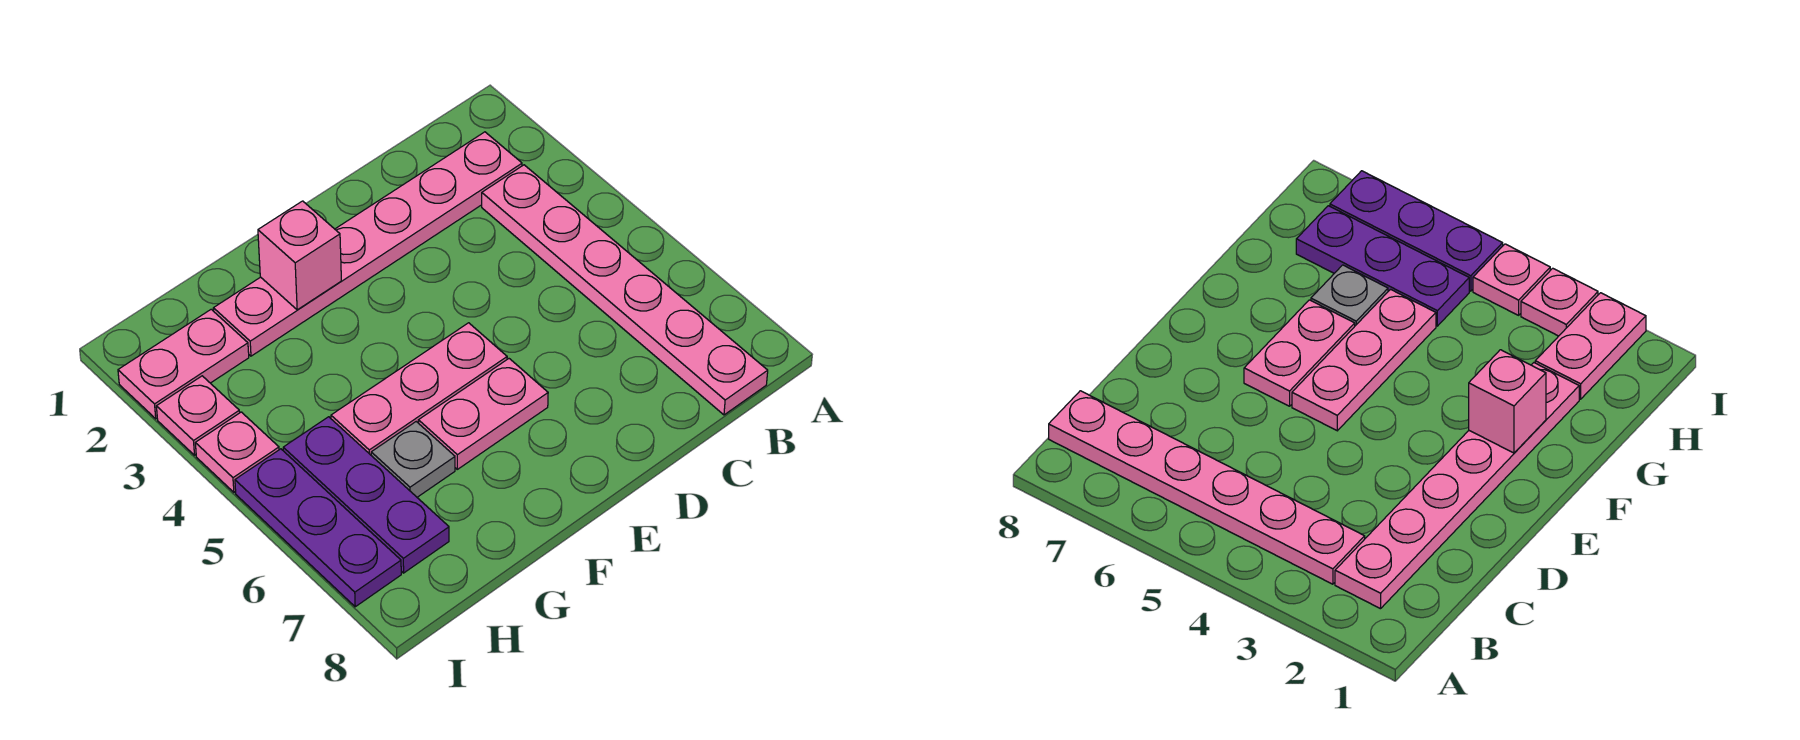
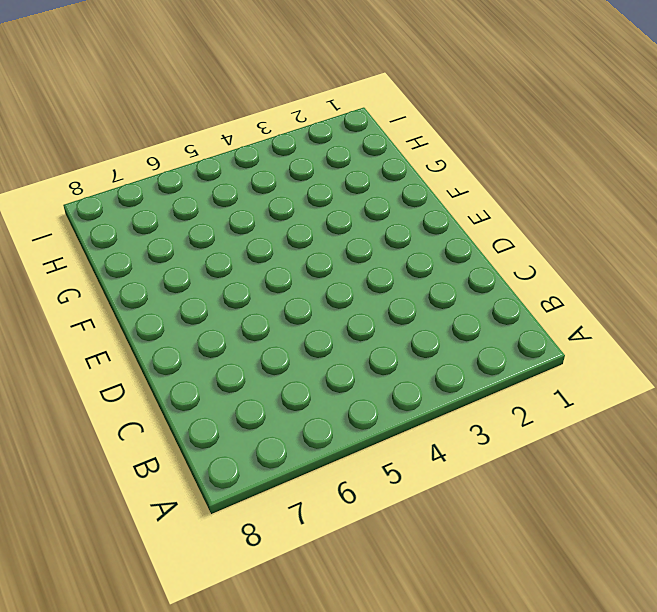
none -> pink plate B2:G2 level 1
none -> pink plate B3:B8 level 1

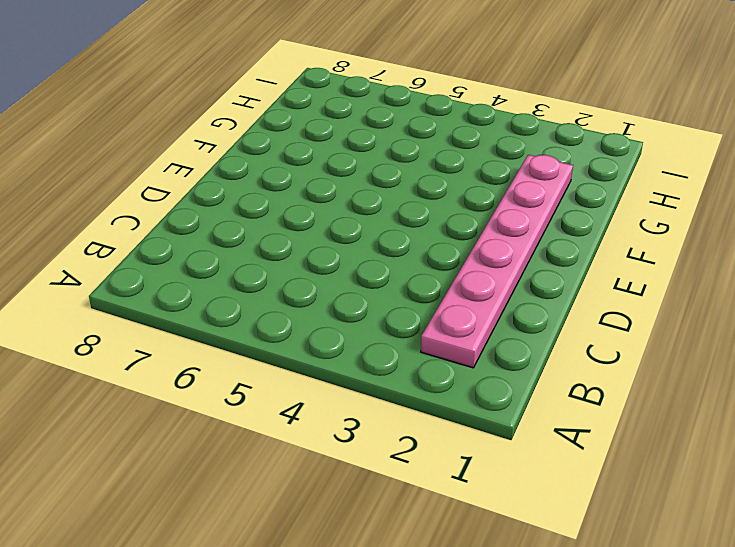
none -> pink plate B3:B8 level 1
none -> pink plate E5:G5 level 1

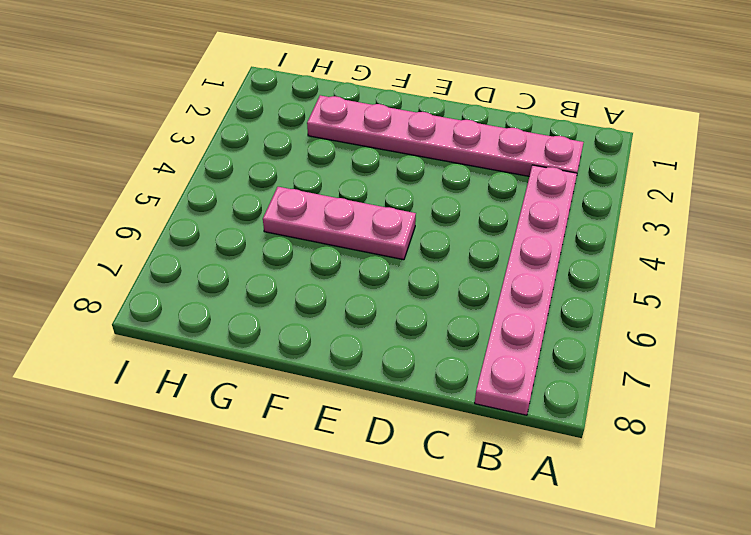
none -> pink plate E6:F6 level 1
none -> grey plate G6 level 1

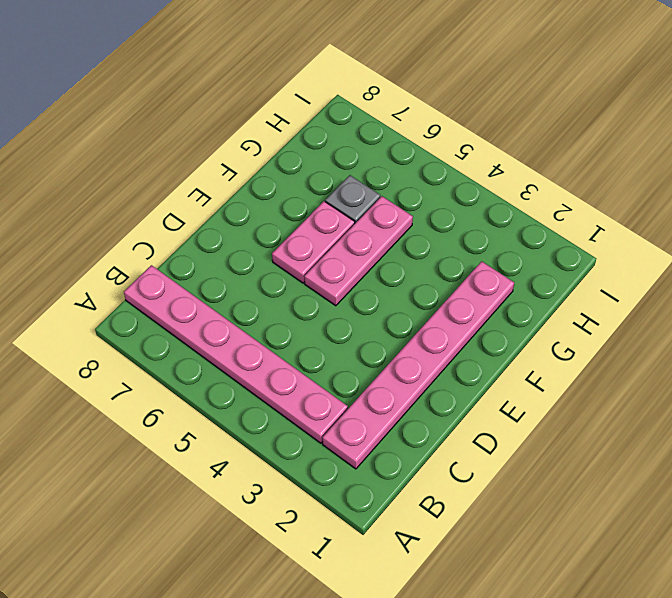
none -> pink plate H2:I2 level 1
none -> purple plate H5:H7 level 1

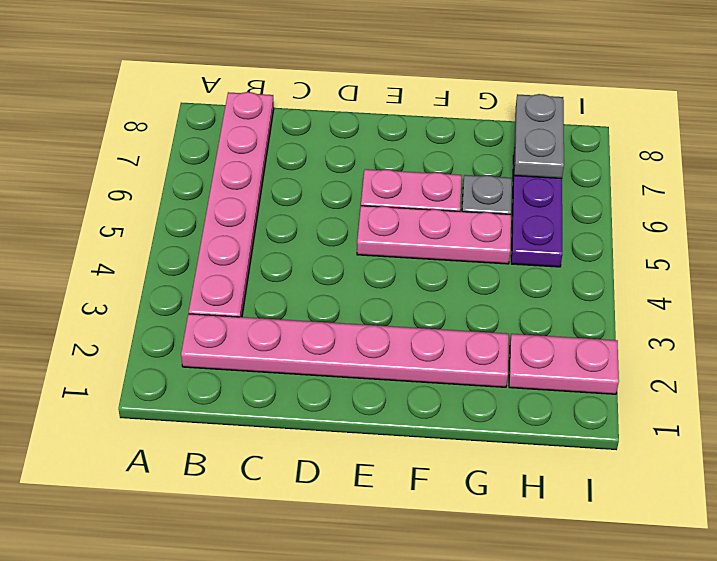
grey plate H7:H8 level 2 -> none
none -> pink plate I3 level 1
none -> pink plate I4 level 1

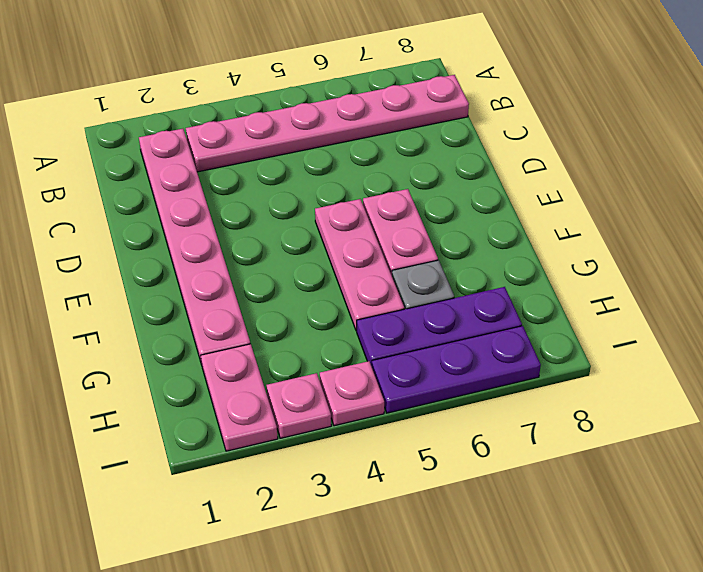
none -> pink brick F2 level 2

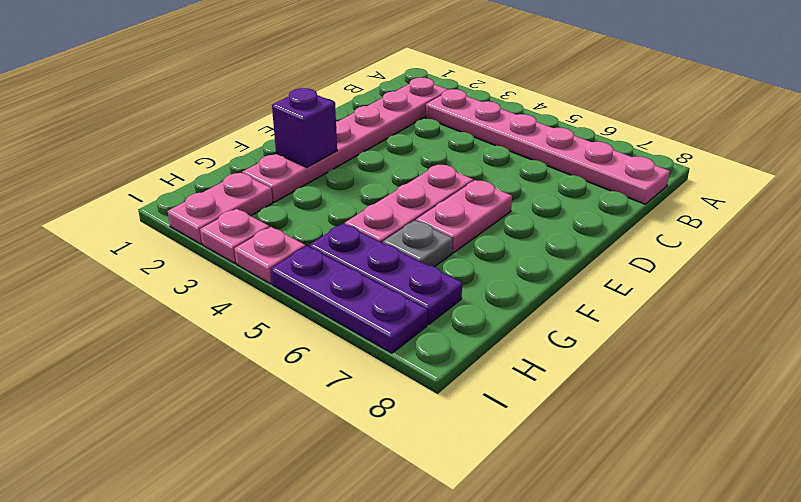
purple brick F2 level 2 -> pink brick F2 level 2

